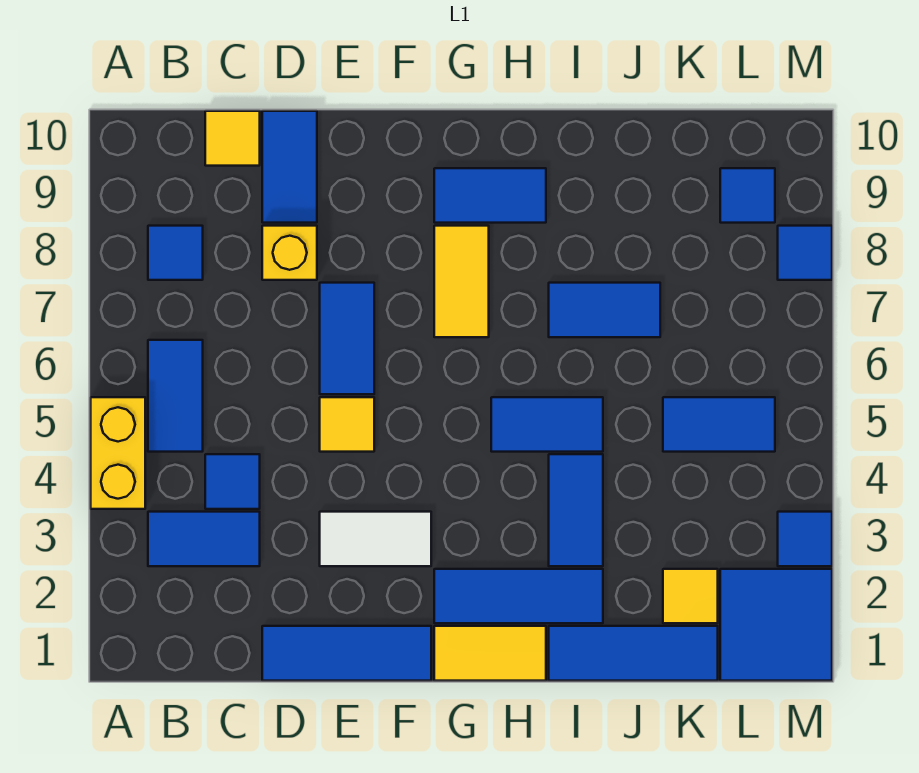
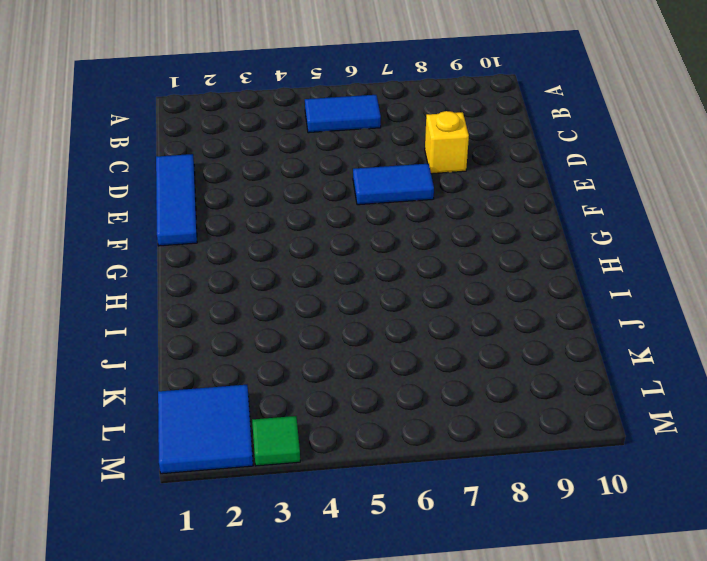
green tile M3 level 1 -> blue tile M3 level 1
none -> yellow brick A4:A5 level 1
none -> blue tile B3:C3 level 1
none -> blue tile B8 level 1

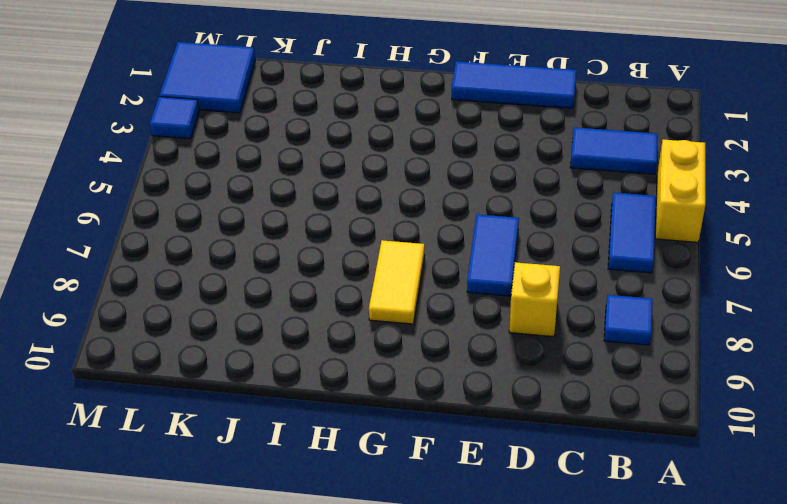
none -> blue tile C4 level 1
none -> yellow tile C10 level 1
none -> blue tile D9:D10 level 1

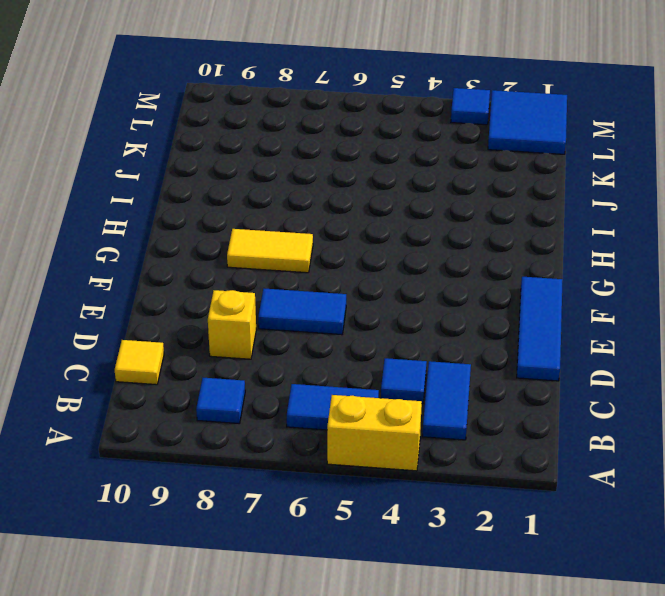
none -> blue tile D9:D10 level 1
none -> white tile E3:F3 level 1
none -> yellow tile E5 level 1

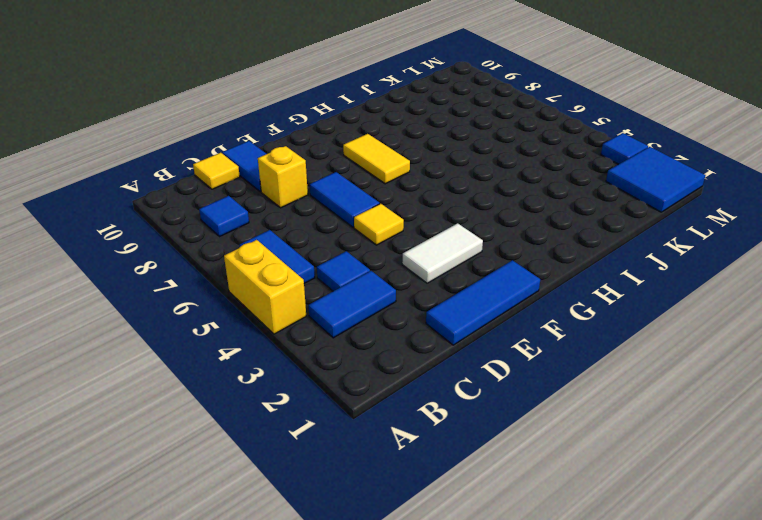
none -> yellow tile G1:H1 level 1
none -> blue tile G2:I2 level 1
none -> blue tile G9:H9 level 1

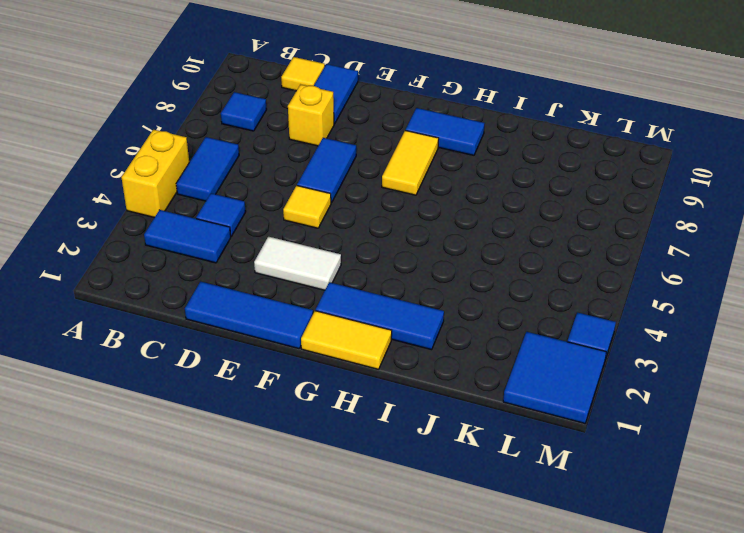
none -> blue tile H5:I5 level 1
none -> blue tile I1:K1 level 1
none -> blue tile I3:I4 level 1

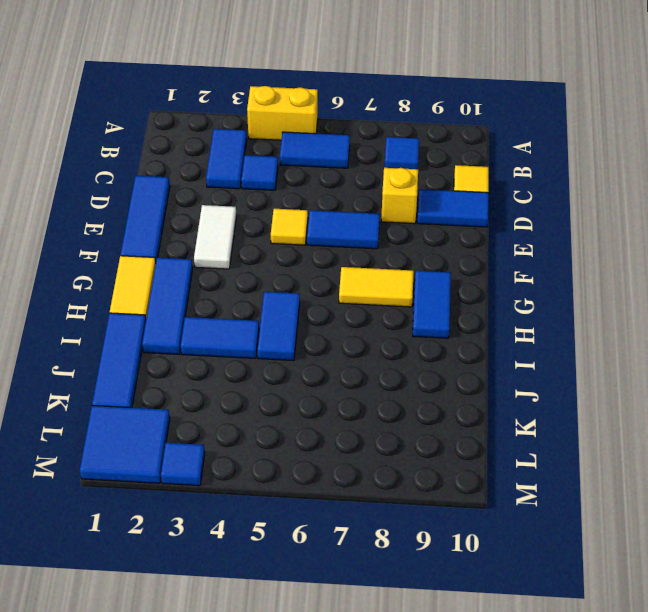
none -> blue tile I7:J7 level 1
none -> yellow tile K2 level 1
none -> blue tile K5:L5 level 1

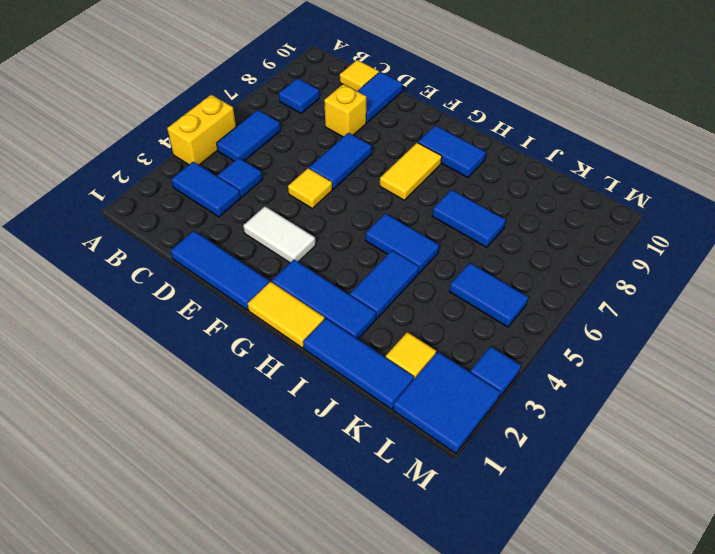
none -> blue tile L9 level 1
none -> blue tile M8 level 1

